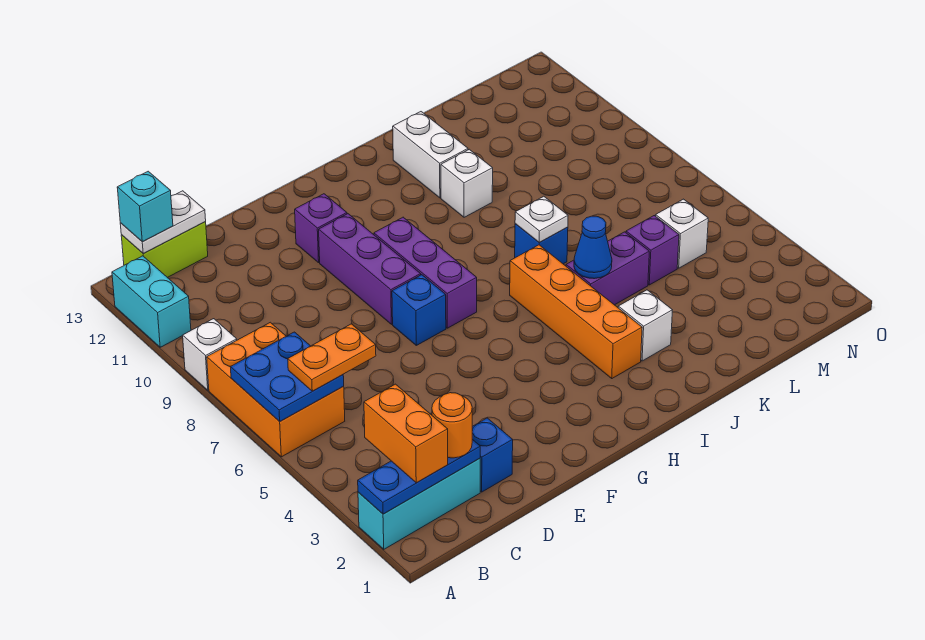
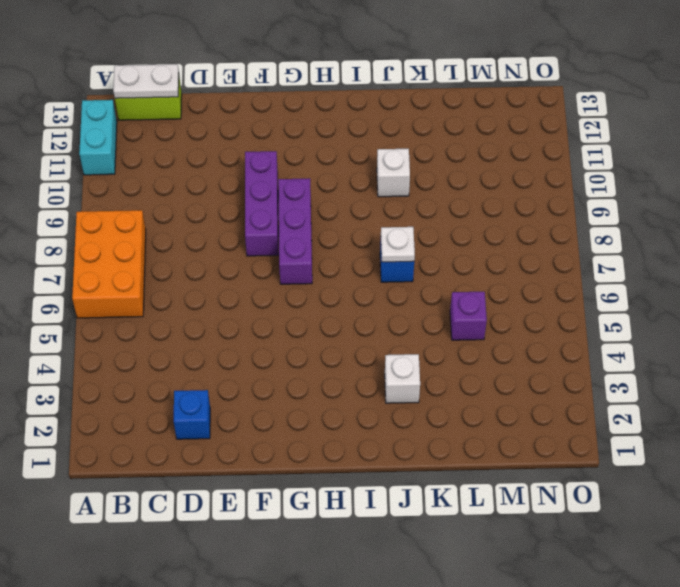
none -> cyan brick A2:C2 level 1
none -> white brick A9 level 1
none -> blue brick F7 level 1

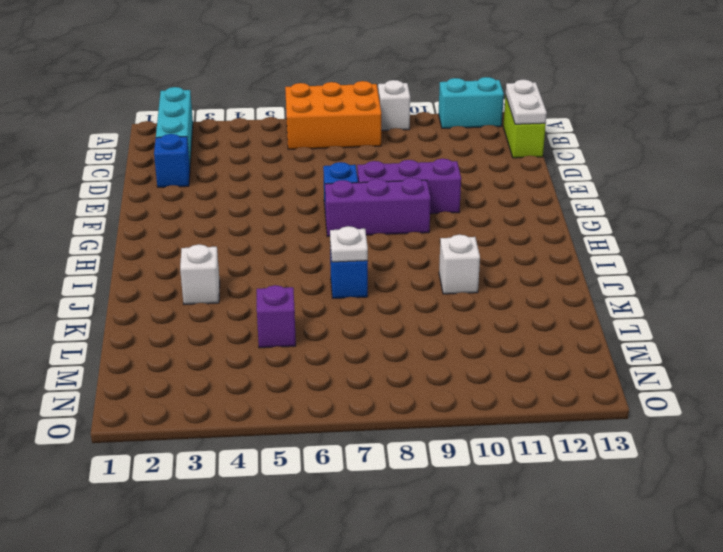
none -> purple brick F11 level 1
none -> orange brick I3:I6 level 1
none -> purple brick J5:K5 level 1

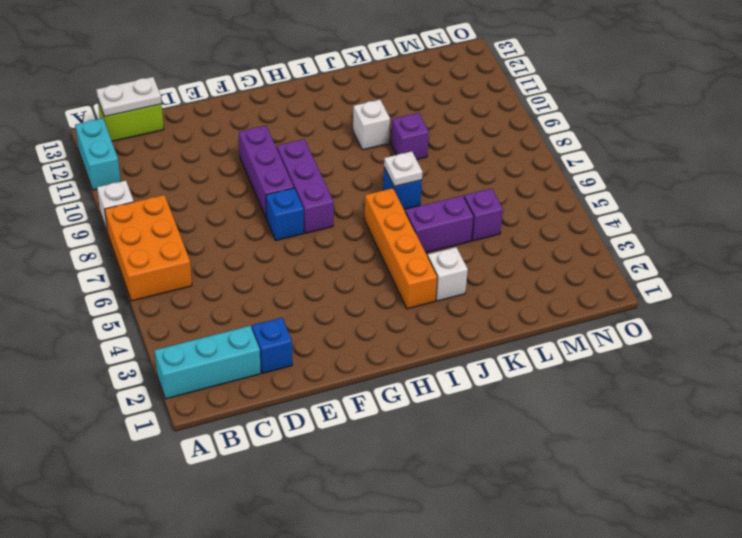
purple brick K9 level 1 -> purple brick F11 level 1
none -> white brick J11:J12 level 1
none -> white brick M5 level 1
none -> blue plate A2:C2 level 2

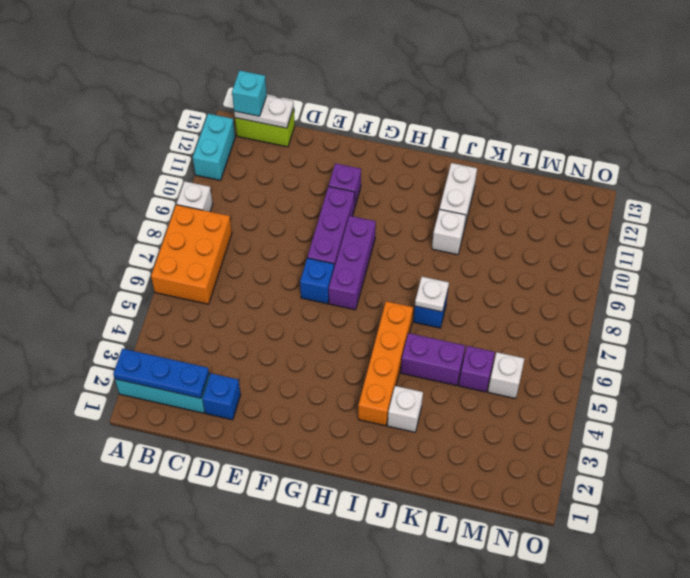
none -> blue plate A6:B7 level 2
none -> blue cone J5 level 2
none -> orange brick B2:B3 level 3

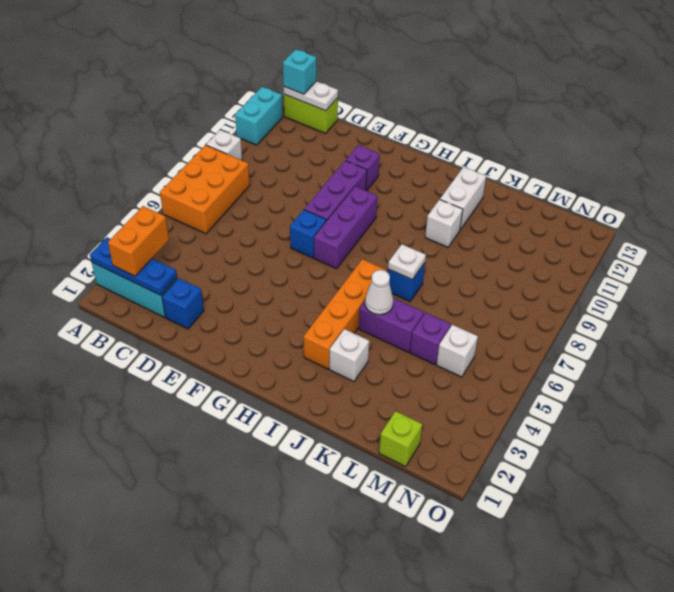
white cone J5 level 2 -> blue cone J5 level 2
lime brick M1 level 1 -> none
none -> blue plate A6:B7 level 2
none -> orange plate B6:C6 level 3
none -> orange round brick C2 level 3

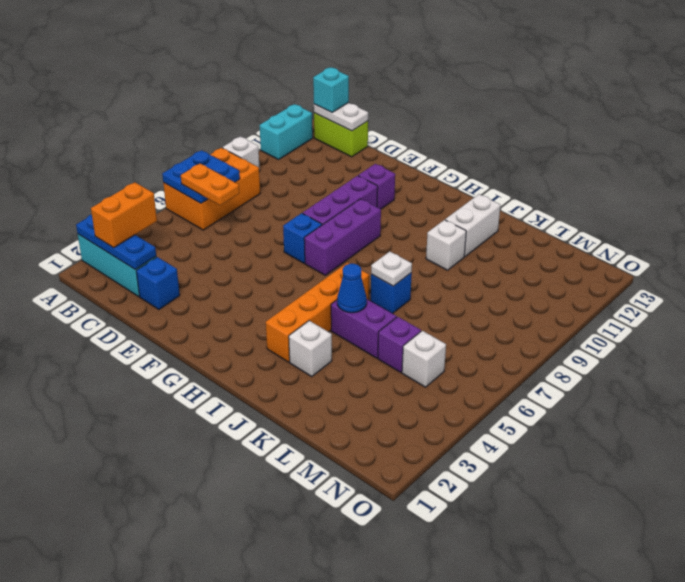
none -> orange round brick C2 level 3

